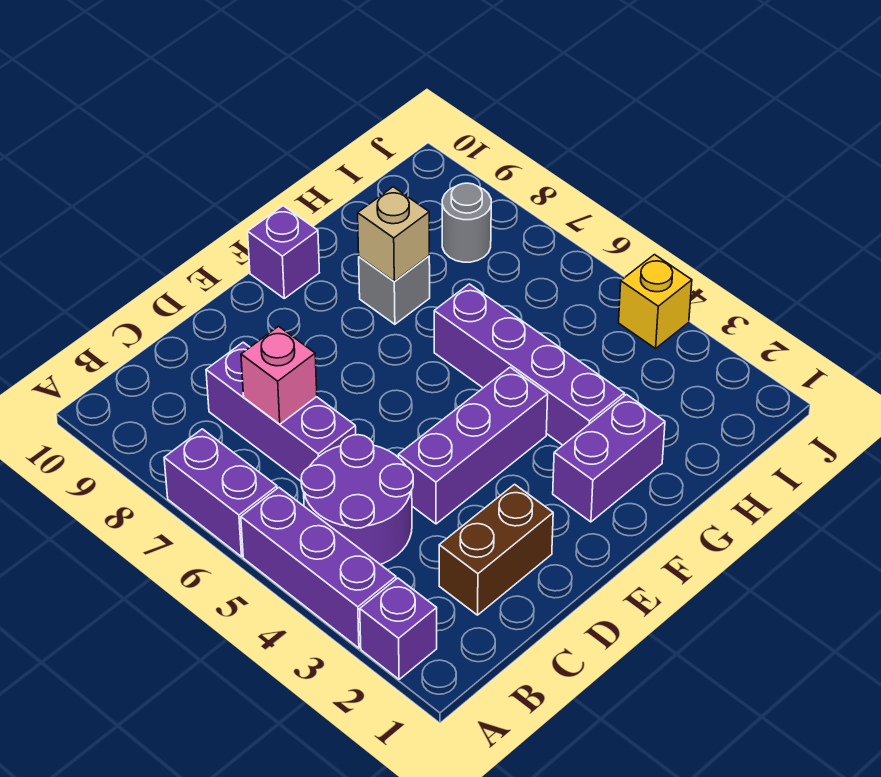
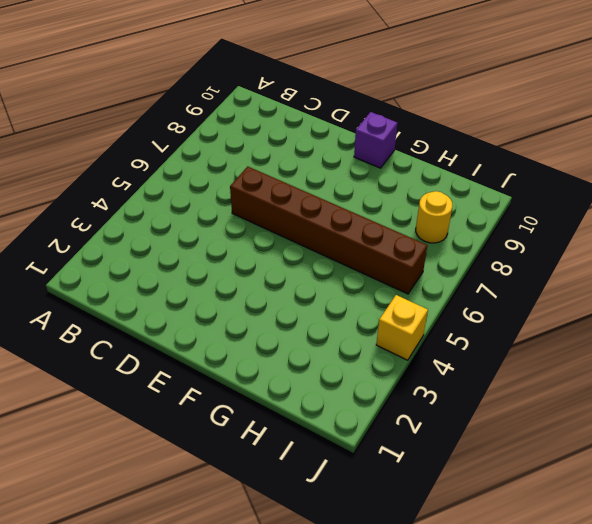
brown brick D6:I6 level 1 -> purple brick G3:G6 level 1
yellow round brick I8 level 1 -> grey round brick I8 level 1
none -> purple brick A2 level 1
none -> purple brick A3:A5 level 1
none -> purple brick A6:A7 level 1

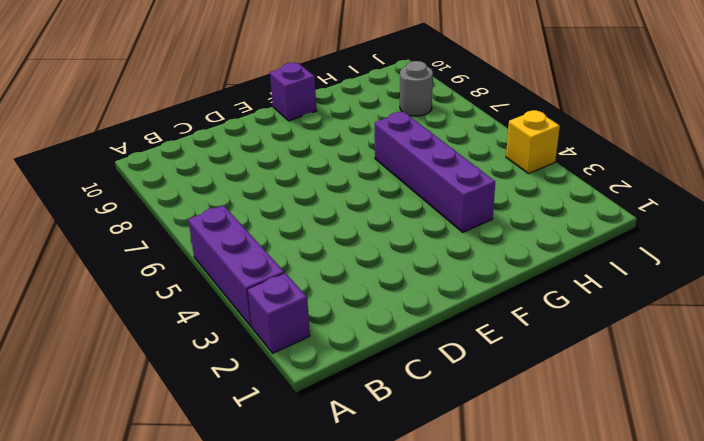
none -> purple brick A6:A7 level 1
none -> purple round brick B4:C5 level 1
none -> brown brick C2:D2 level 1

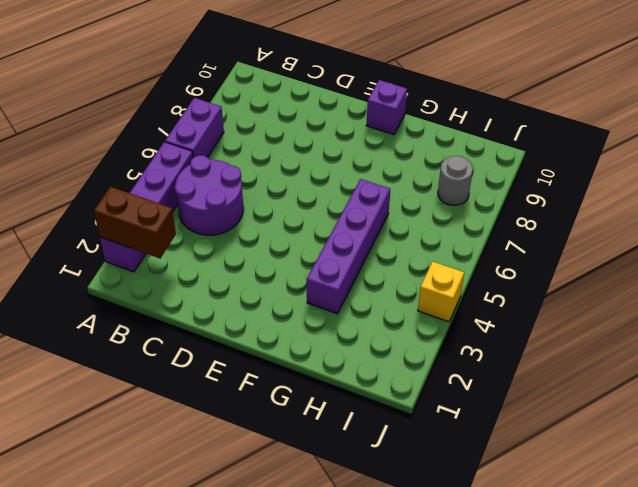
brown brick A2:B2 level 2 -> brown brick C2:D2 level 1
none -> purple brick C6:C8 level 1
none -> purple brick D4:F4 level 1
none -> purple brick F2:G2 level 1

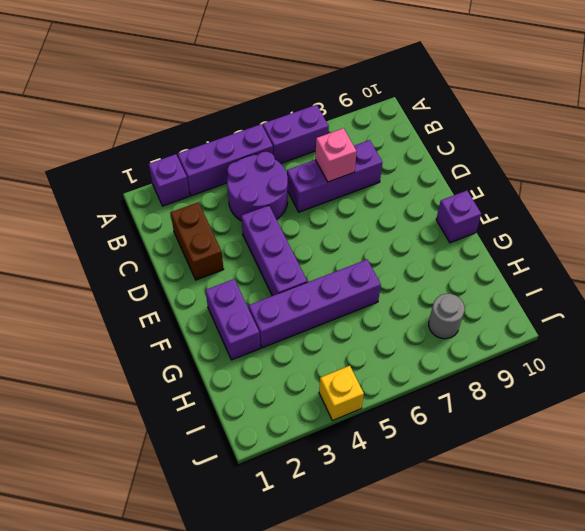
none -> grey brick G8 level 1
none -> tan brick G8 level 2

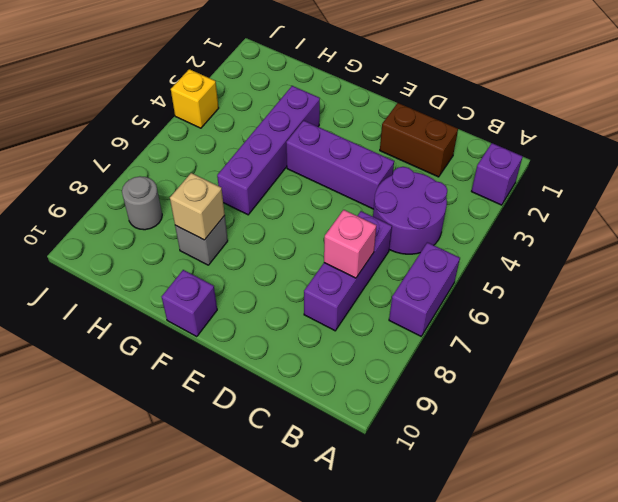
none -> purple brick A3:A5 level 1
none -> purple brick F2:G2 level 1

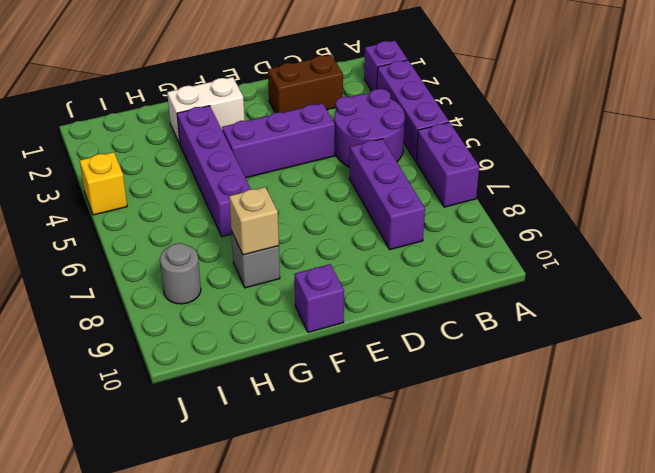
white brick F2:G2 level 1 -> purple brick F2:G2 level 1
none -> pink brick C7 level 2

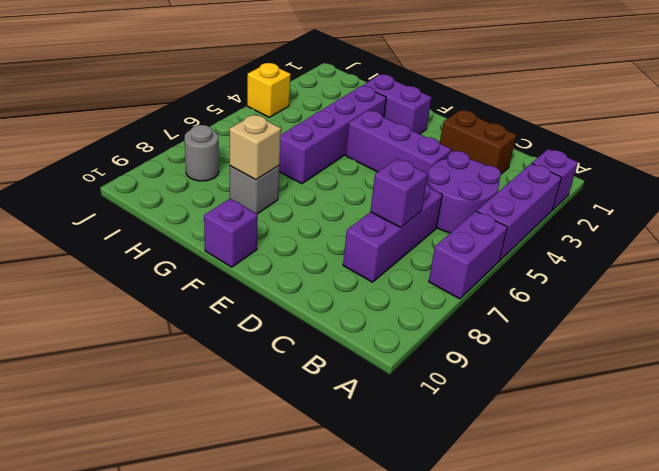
purple brick C7 level 2 -> pink brick C7 level 2

